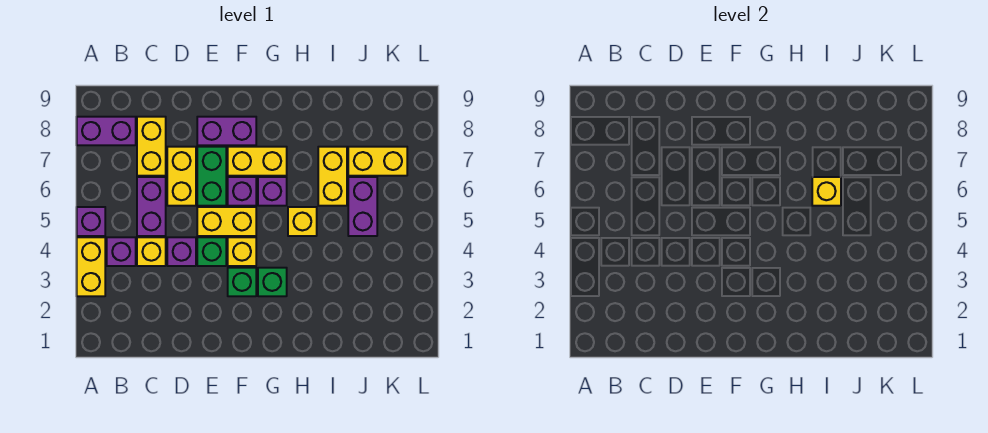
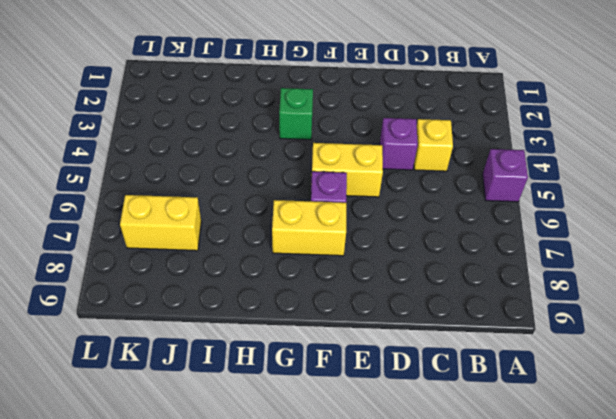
none -> yellow brick A3:A4 level 1
none -> purple brick A8:B8 level 1
none -> purple brick B4 level 1

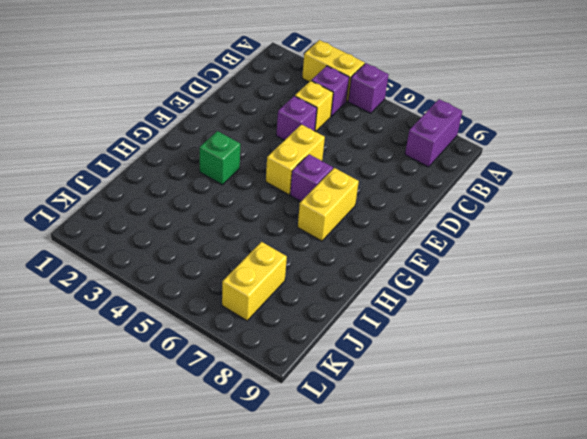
none -> purple brick C5:C6 level 1
none -> yellow brick C7:C8 level 1
none -> yellow brick D6:D7 level 1

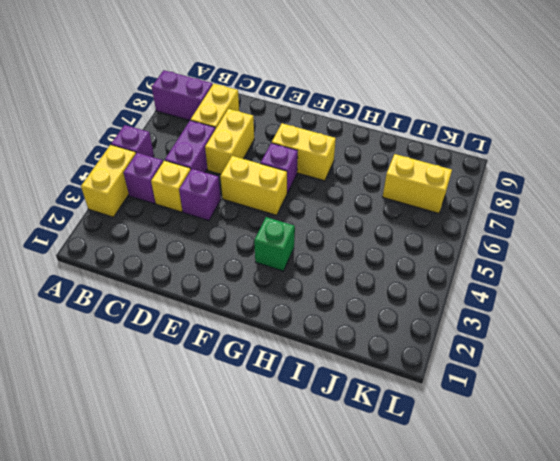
none -> green brick E4 level 1
none -> green brick E6:E7 level 1
none -> purple brick E8:F8 level 1

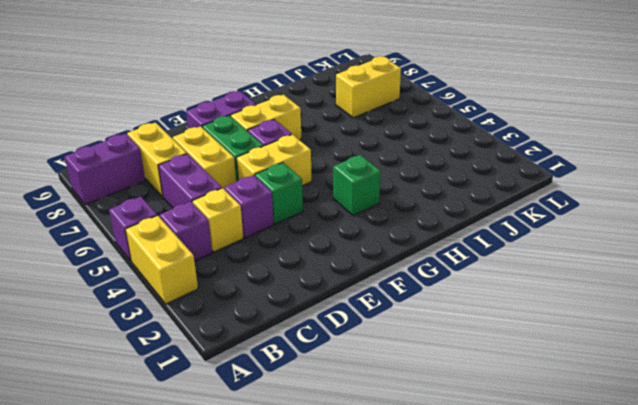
none -> green brick F3 level 1
none -> yellow brick F4 level 1
none -> purple brick G6 level 1

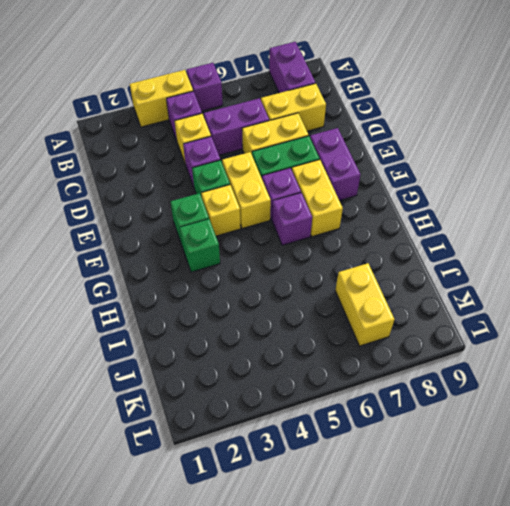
none -> yellow brick H5 level 1
none -> yellow brick I6:I7 level 1
none -> purple brick J5:J6 level 1

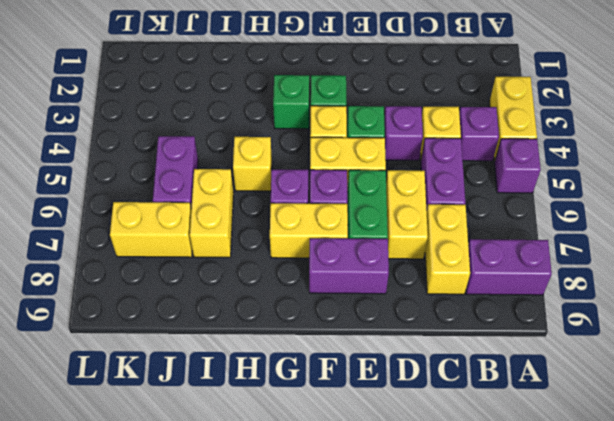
none -> yellow brick I6 level 2

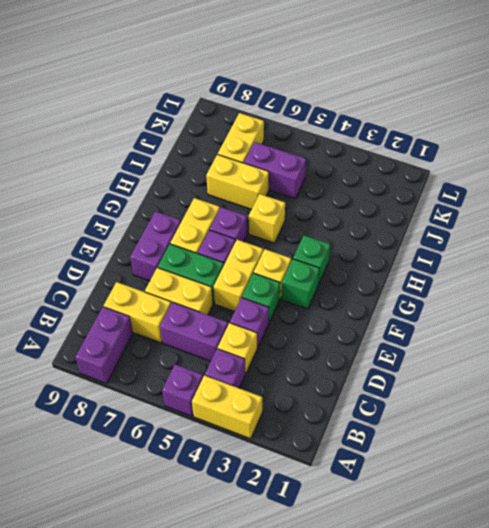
none -> yellow brick I6 level 2

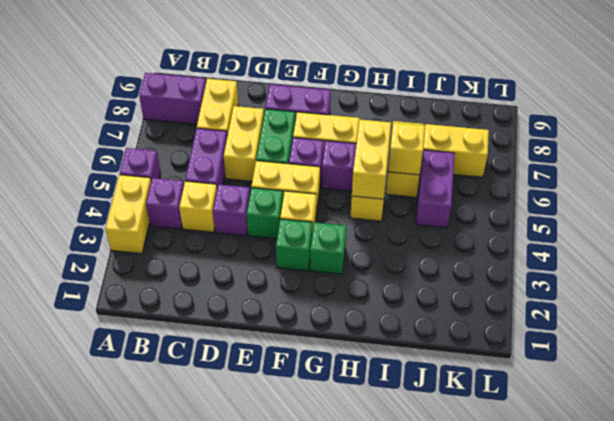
yellow brick H5:H6 level 2 -> none

